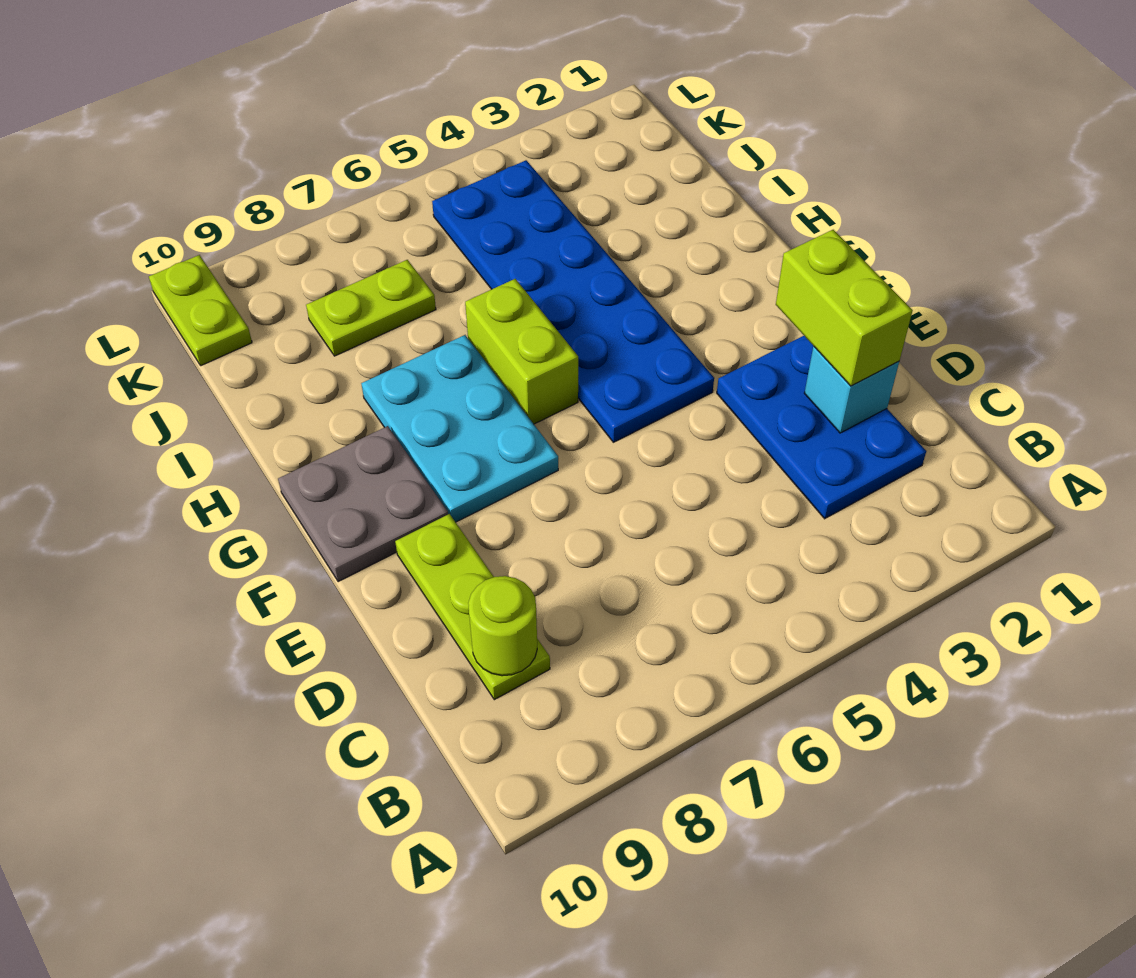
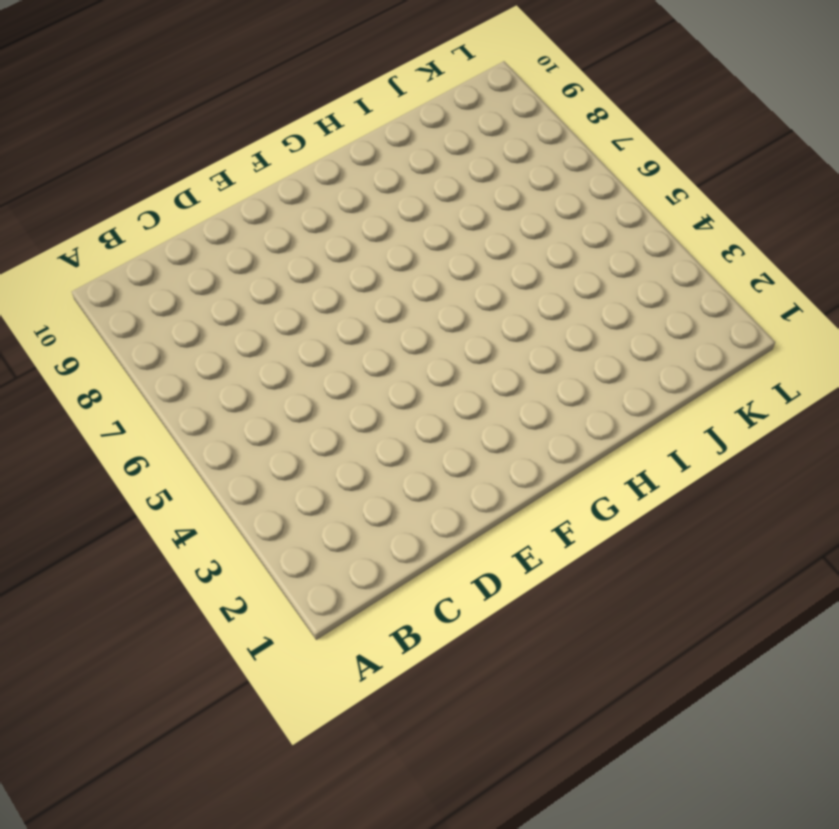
none -> blue plate C2:E3 level 1
none -> lime plate C9:E9 level 1

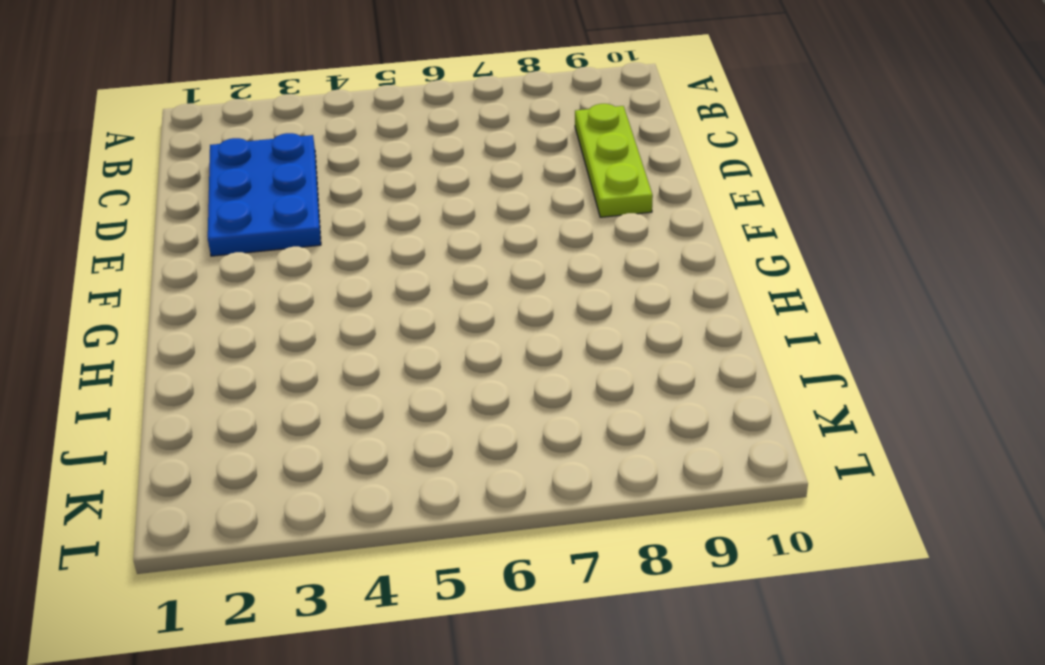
none -> blue plate F4:K5 level 1
none -> cyan plate F7:H8 level 1

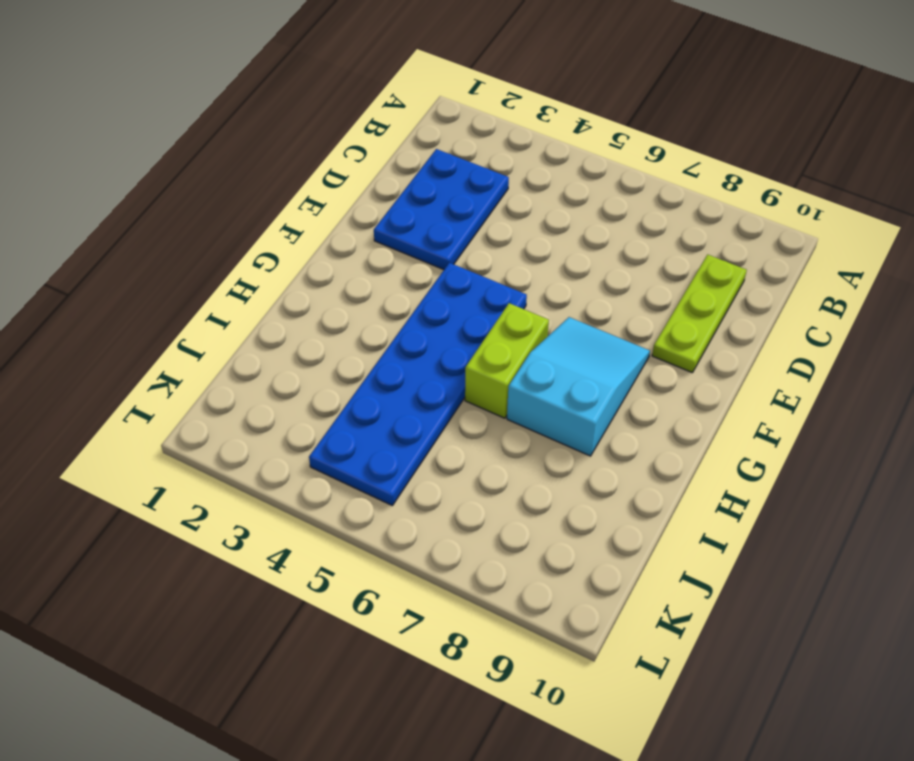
cyan slope F7:H8 level 1 top H -> cyan plate F7:H8 level 1
none -> grey plate F9:G10 level 1
none -> lime plate J7:J8 level 1

